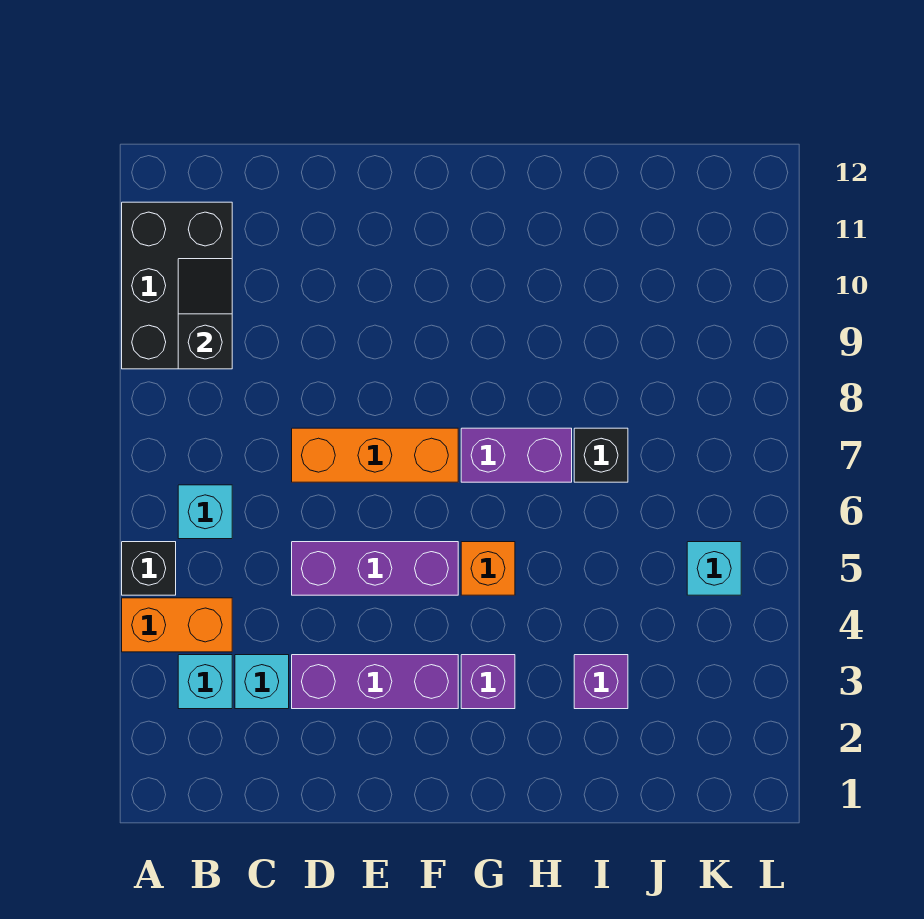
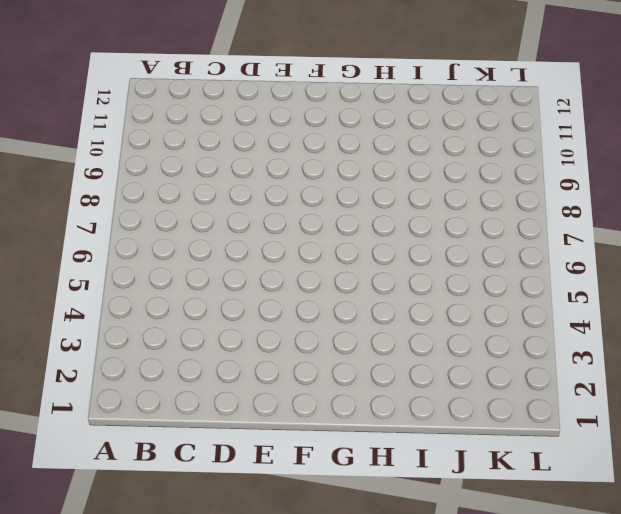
none -> orange brick A4:B4 level 1
none -> black brick A5 level 1
none -> black brick A9:B11 level 1

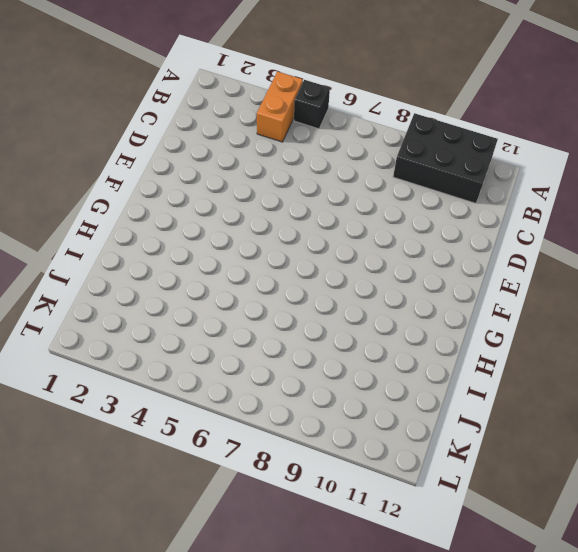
none -> cyan brick B3 level 1
none -> cyan brick B6 level 1
none -> cyan brick C3 level 1

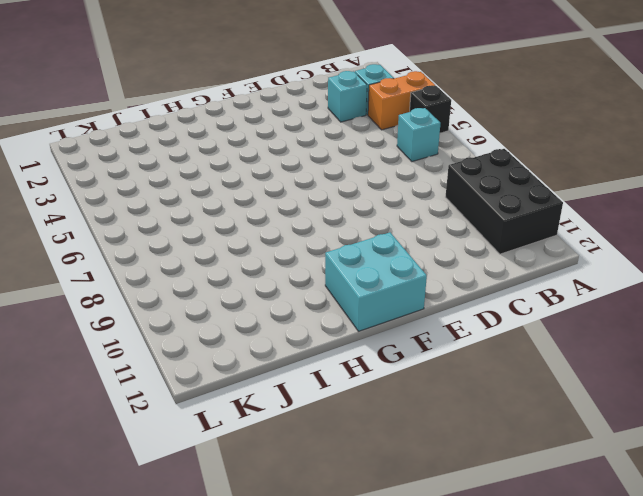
cyan brick F11:G12 level 1 -> none
none -> purple brick D3:F3 level 1
none -> purple brick D5:F5 level 1
none -> orange brick D7:F7 level 1

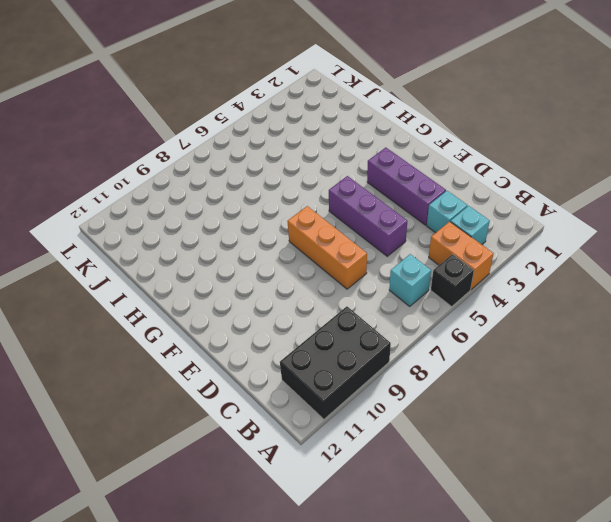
none -> purple brick G3 level 1
none -> orange brick G5 level 1
none -> purple brick G7:H7 level 1

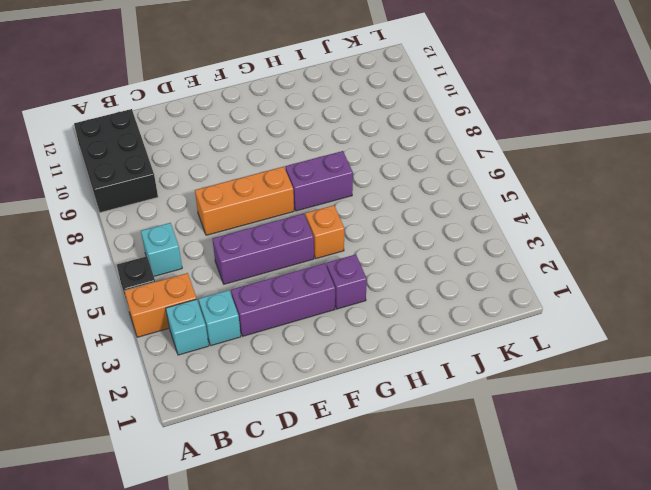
none -> purple brick I3 level 1
none -> black brick I7 level 1
none -> cyan brick K5 level 1

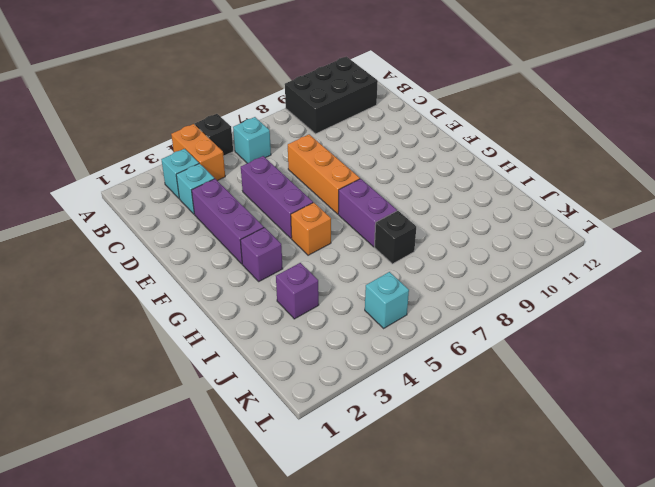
none -> black slope B9:B10 level 2 top 9

